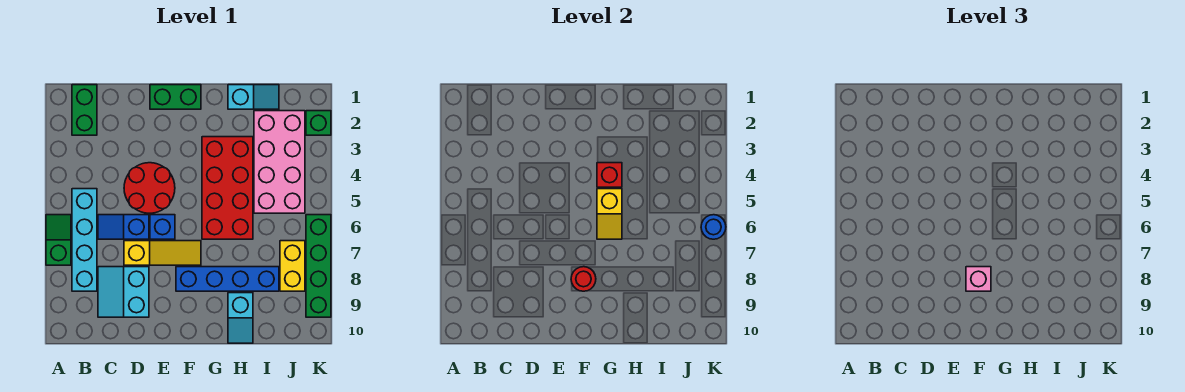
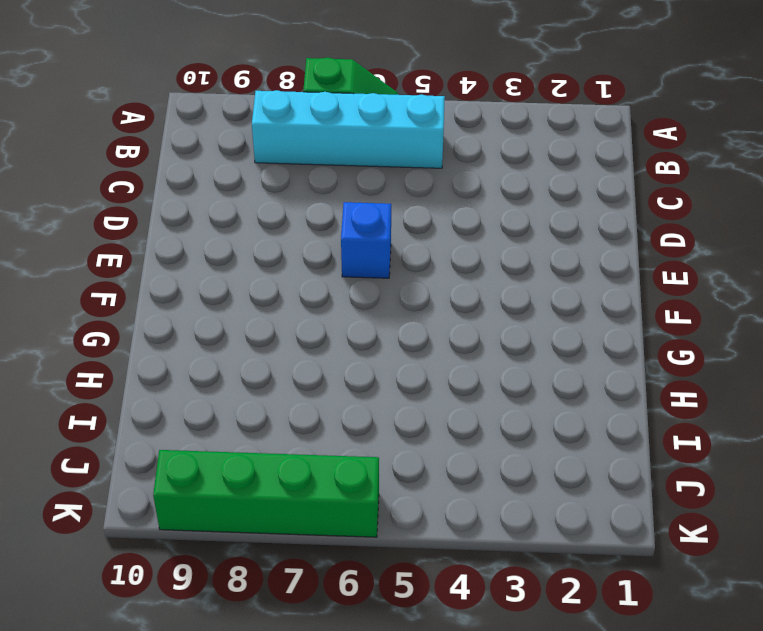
none -> green brick B1:B2 level 1
none -> blue slope C6:D6 level 1 top D
none -> cyan slope C8:D9 level 1 top D

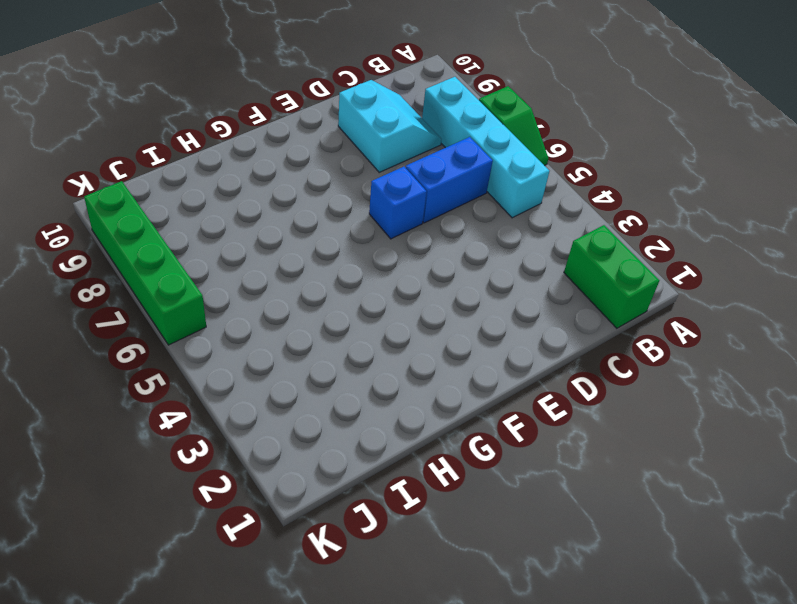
blue brick C6:D6 level 1 -> blue slope C6:D6 level 1 top D
none -> red round brick D4:E5 level 1
none -> yellow slope D7:F7 level 1 top D
none -> green brick E1:F1 level 1

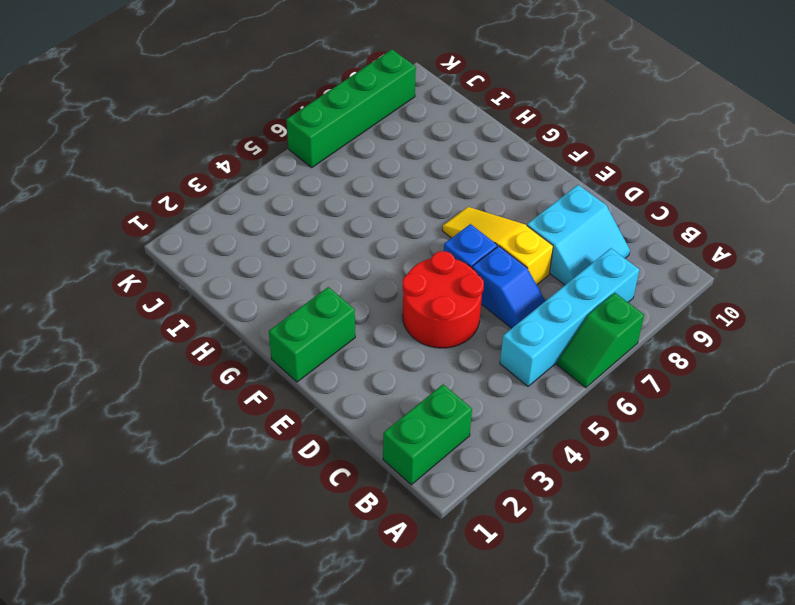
green brick F1:F2 level 1 -> green brick E1:F1 level 1
none -> blue brick F8:I8 level 1
none -> red brick G3:H6 level 1
none -> cyan slope H1:I1 level 1 top H

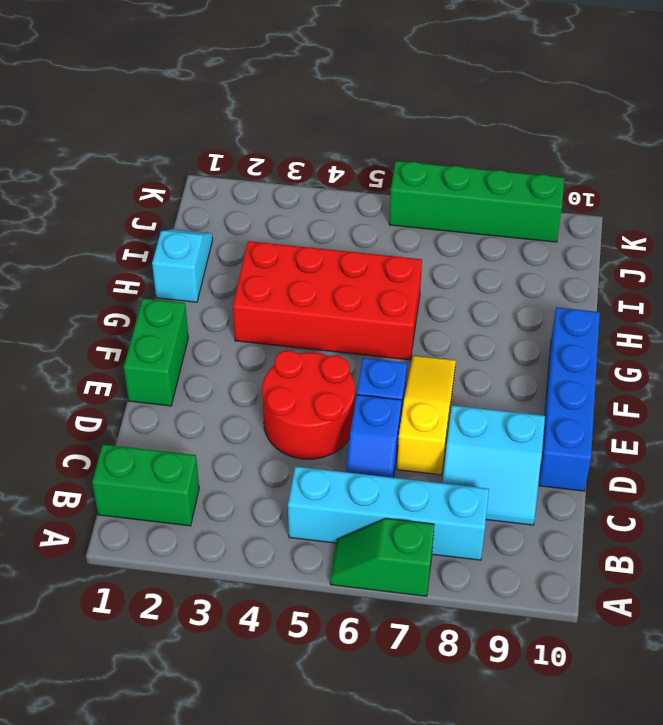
blue brick D10:G10 level 1 -> blue brick F8:I8 level 1
none -> cyan slope H9:H10 level 1 top 9
none -> pink brick I2:J5 level 1
none -> yellow brick J7:J8 level 1

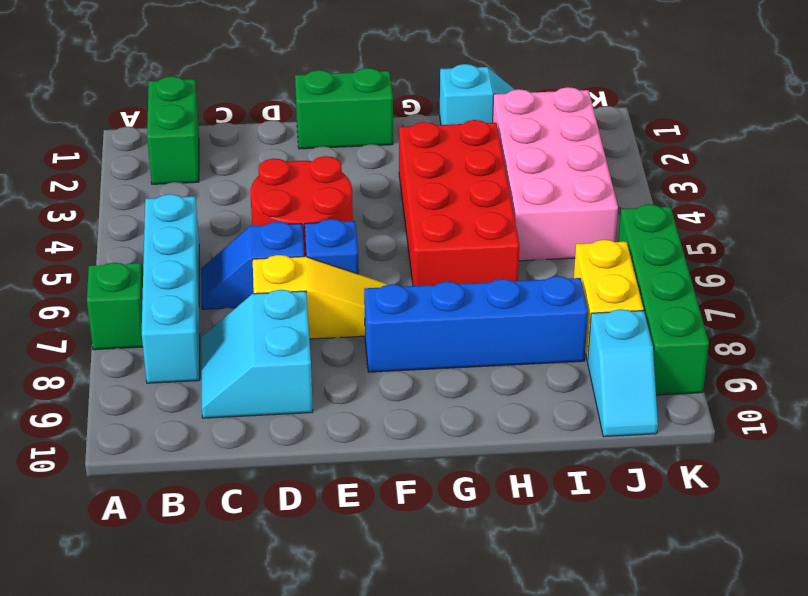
cyan slope J9:J10 level 1 top 9 -> cyan slope H9:H10 level 1 top 9
none -> green brick K2 level 1
none -> red round brick F8 level 2
none -> red brick G4 level 2

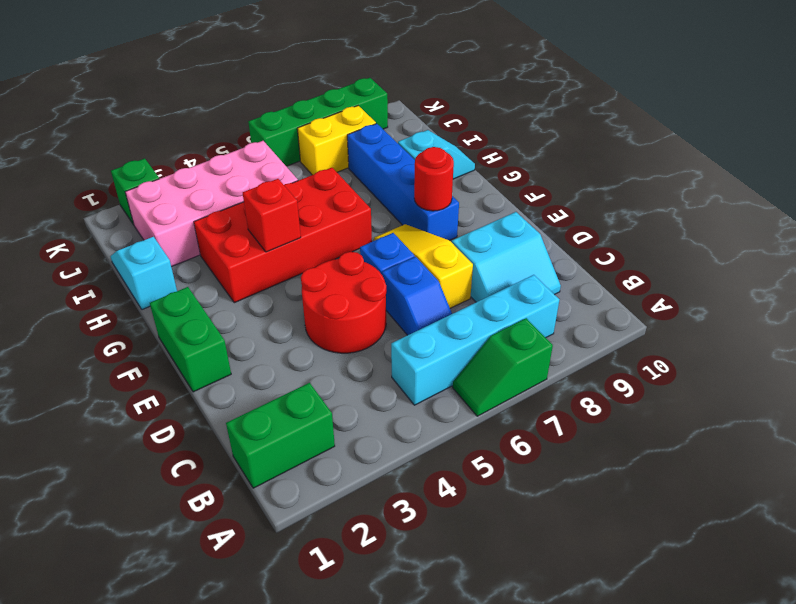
none -> yellow slope G5:G6 level 2 top 5
none -> blue round brick K6 level 2
none -> pink brick F8 level 3

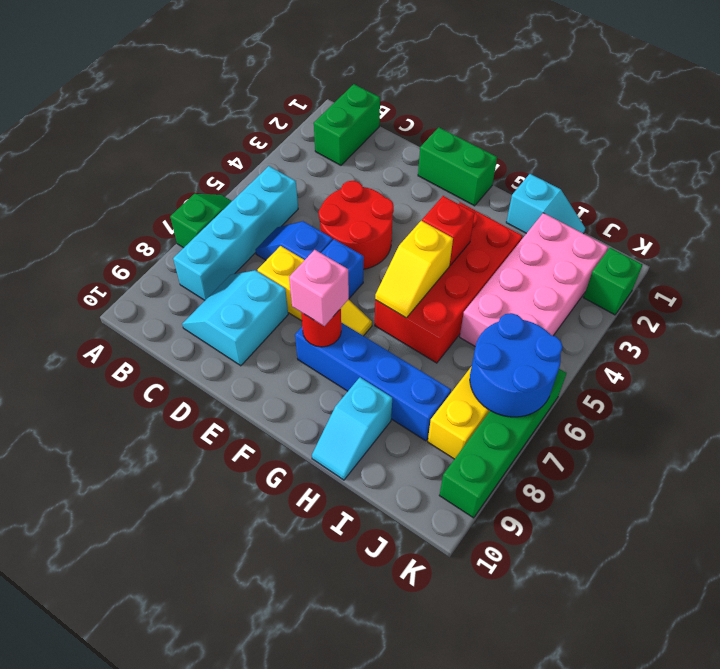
blue round brick J6:K7 level 2 -> blue round brick K6 level 2

